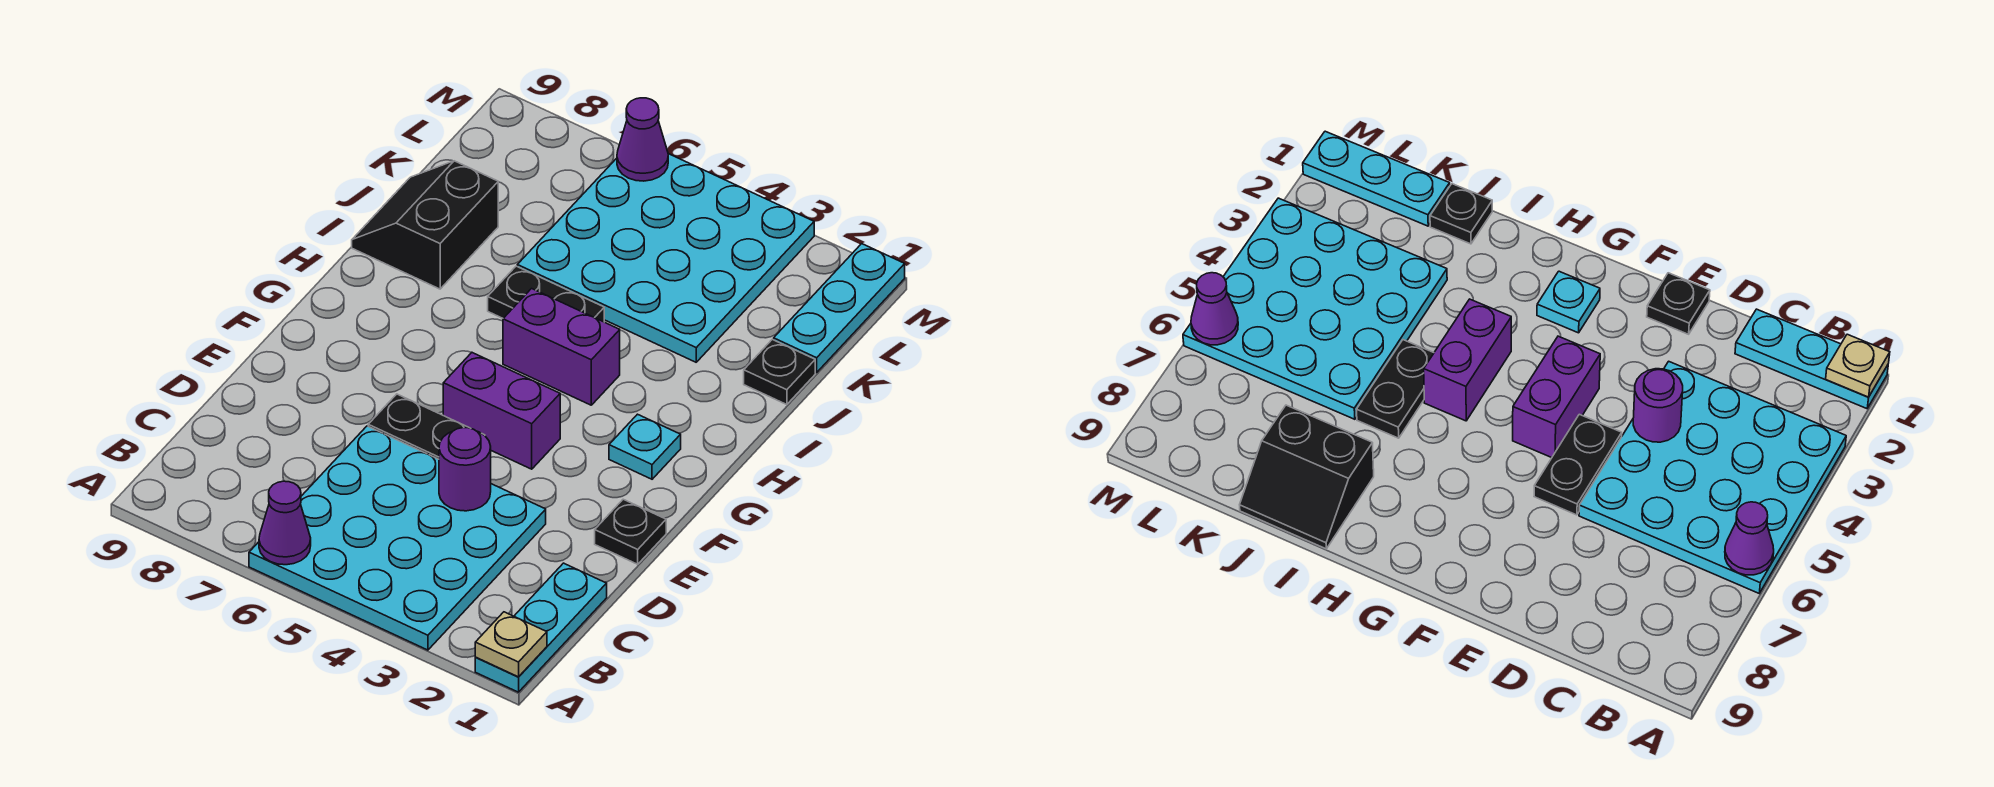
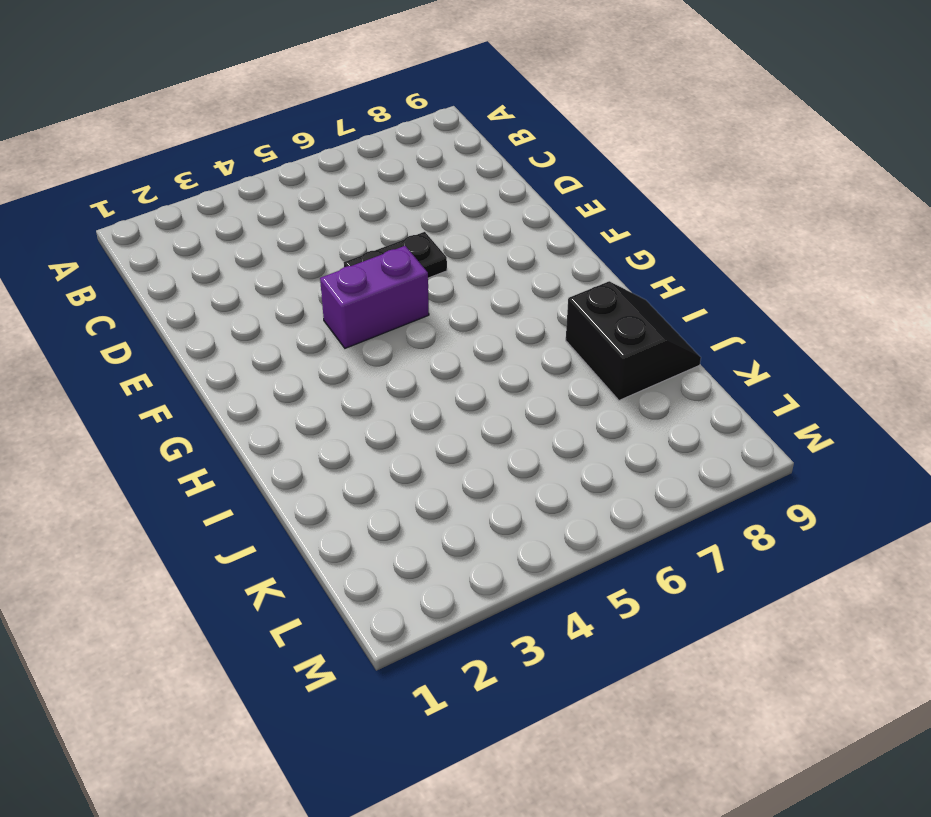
none -> cyan plate A1:C1 level 1
none -> cyan plate A3:D6 level 1
none -> black plate E1 level 1

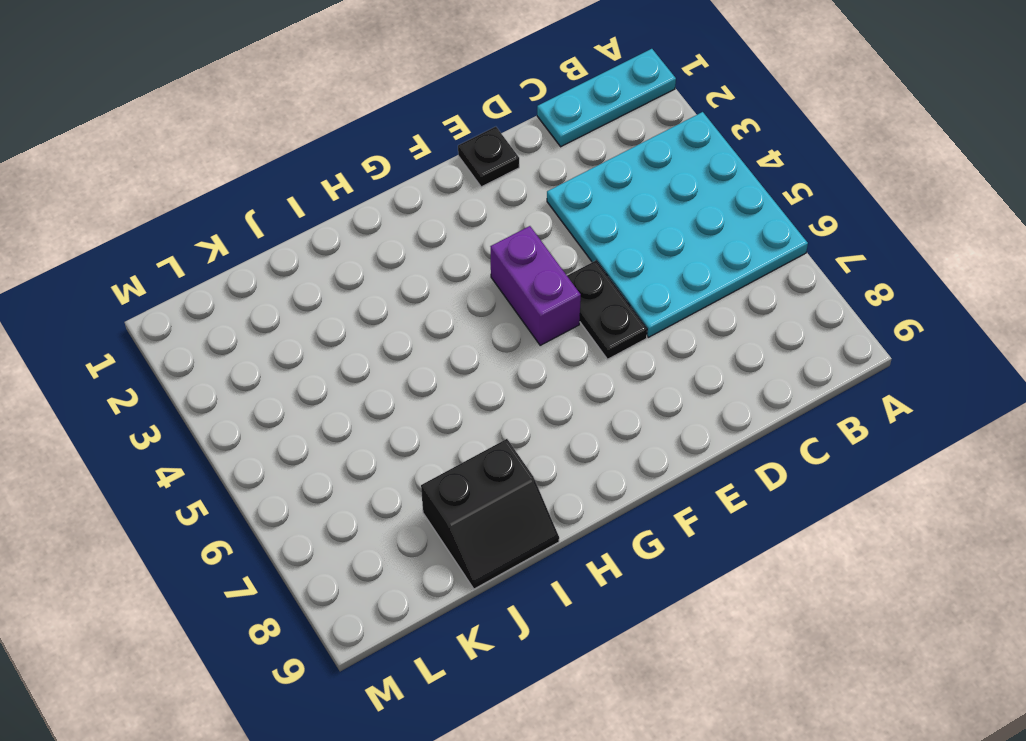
none -> cyan plate G2 level 1
none -> purple brick H4:H5 level 1
none -> black plate I5:I6 level 1

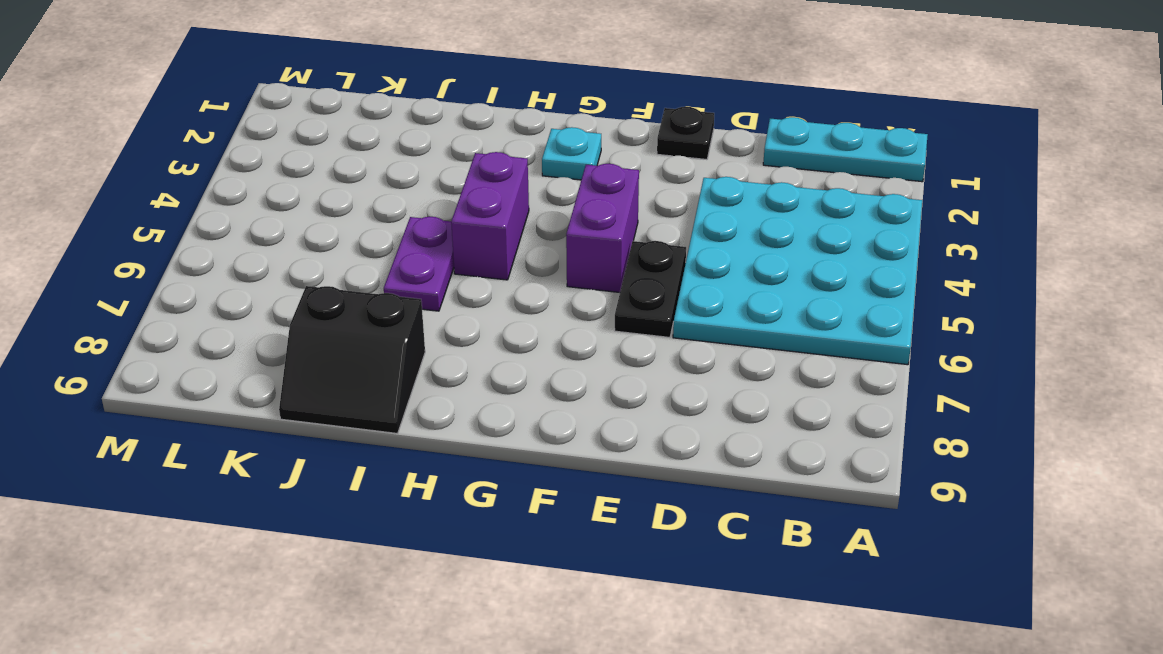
purple plate I5:I6 level 1 -> black plate I5:I6 level 1
none -> black plate J1 level 1
none -> cyan plate J3:M6 level 1
none -> cyan plate K1:M1 level 1

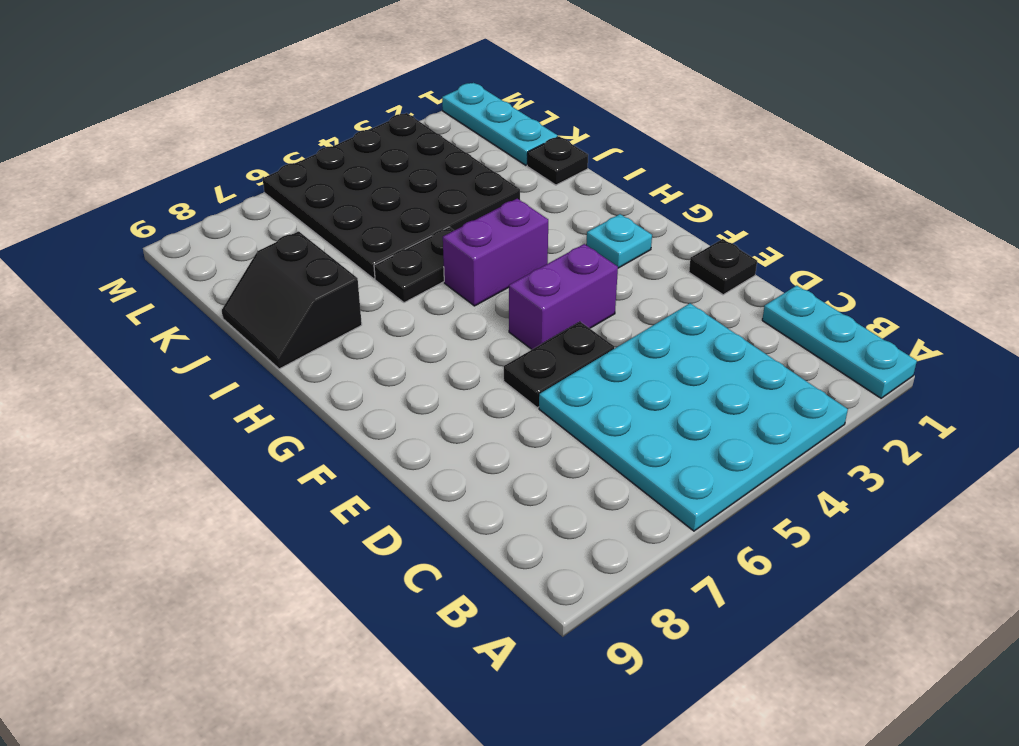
black plate J3:M6 level 1 -> cyan plate J3:M6 level 1
none -> tan plate A1 level 2
none -> purple cone A6 level 2
none -> purple round brick D4 level 2

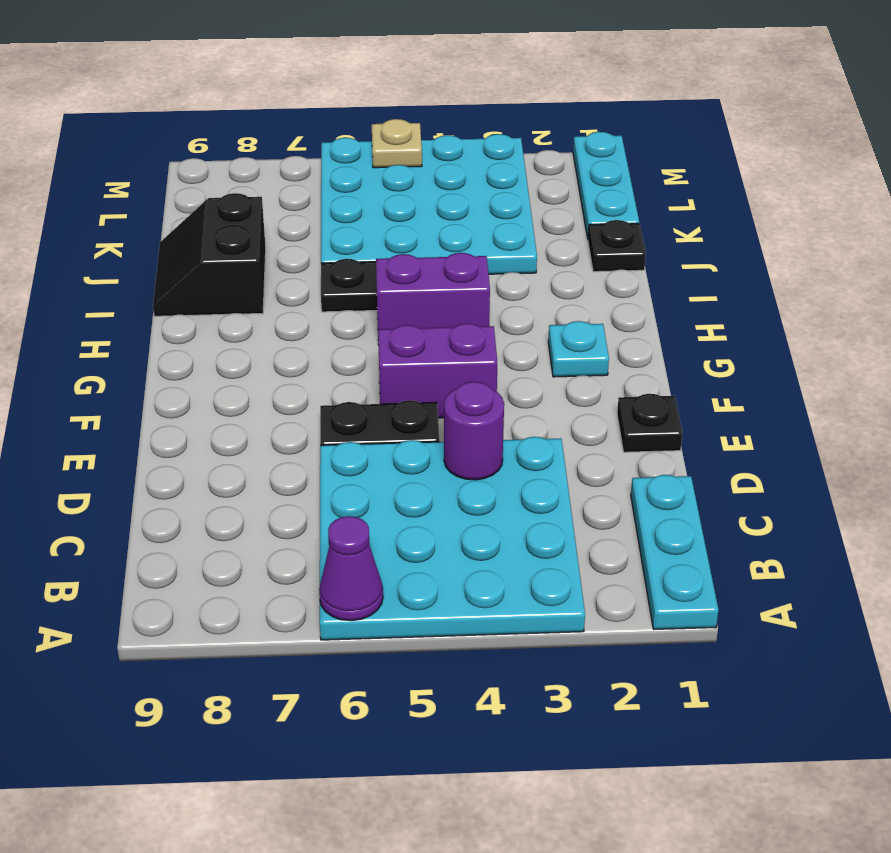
tan plate M5 level 2 -> tan plate A1 level 2
none -> purple cone M6 level 2

